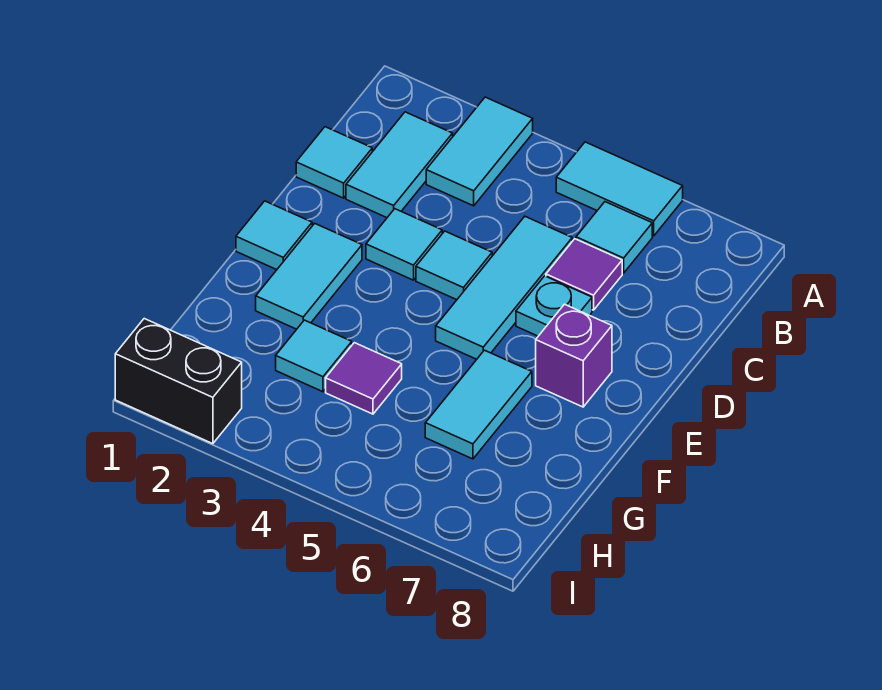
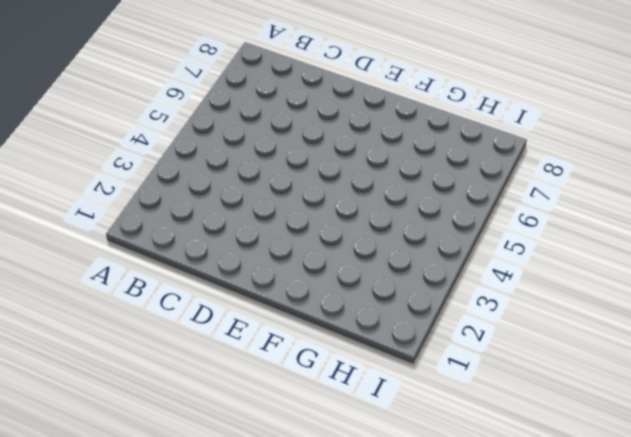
none -> cyan tile A3:B3 level 1
none -> cyan tile A5:A6 level 1
none -> cyan tile B2:C2 level 1

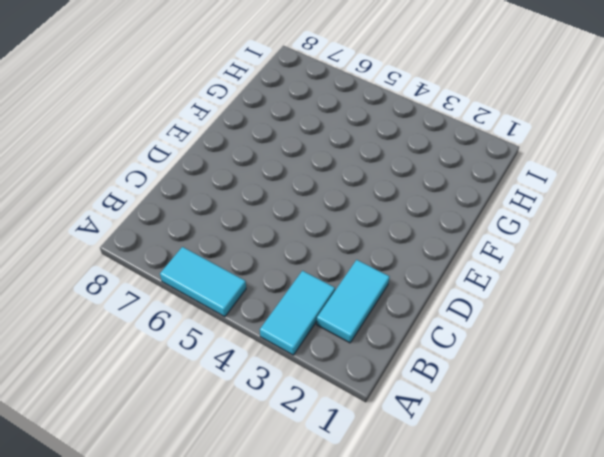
none -> cyan tile B6 level 1
none -> cyan tile C1 level 1
none -> cyan tile C5:E5 level 1

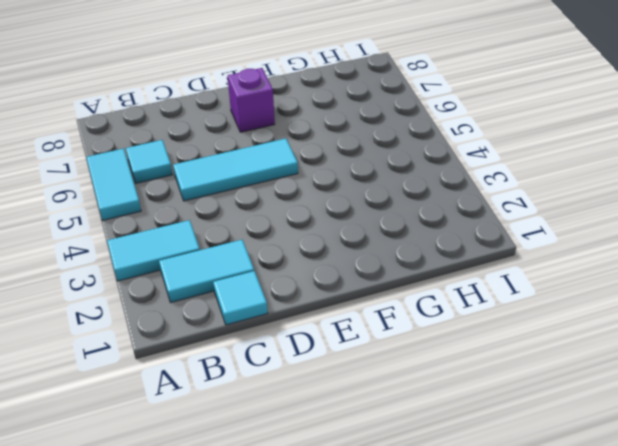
none -> purple tile C6 level 1
none -> cyan tile D3 level 1
none -> cyan tile D4 level 1

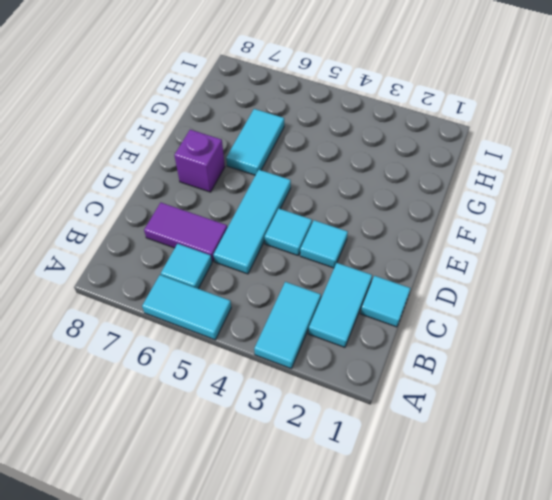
purple tile C6:C7 level 1 -> purple tile C6 level 1
none -> cyan plate D6 level 1
none -> cyan tile E1 level 1
none -> cyan tile E2:F2 level 1

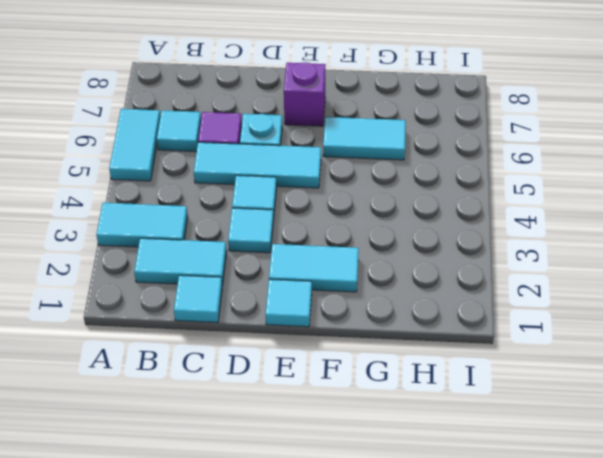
none -> cyan tile G3 level 1
none -> purple tile G4 level 1
none -> black brick I1:I2 level 1

